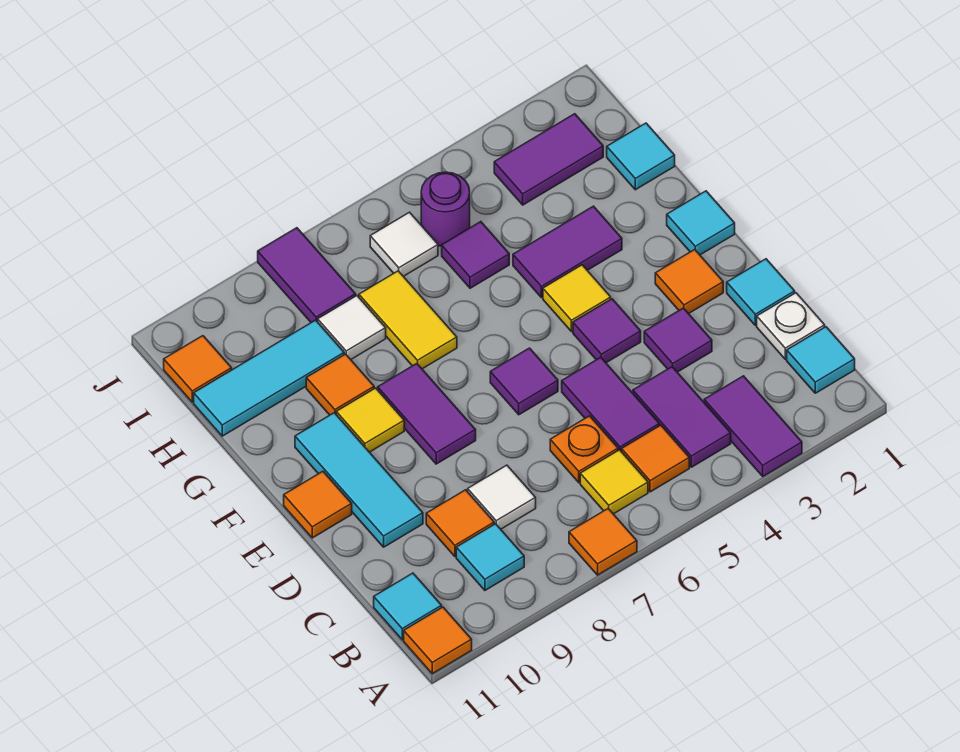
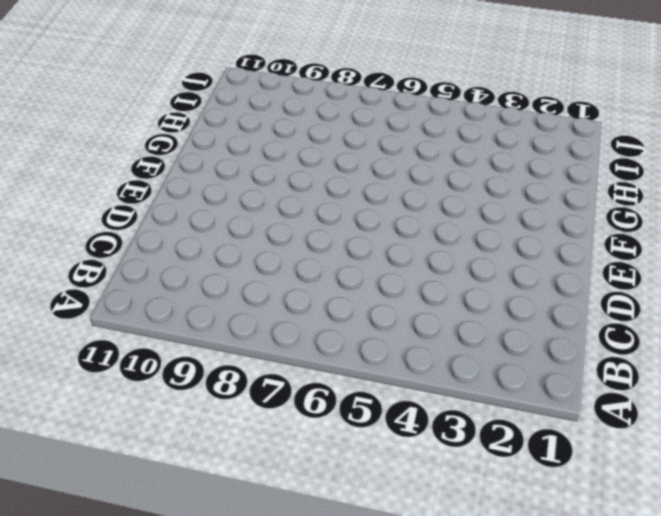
none -> purple tile A3:B3 level 1
none -> orange tile A7 level 1
none -> orange tile A11 level 1
none -> cyan tile B1 level 1

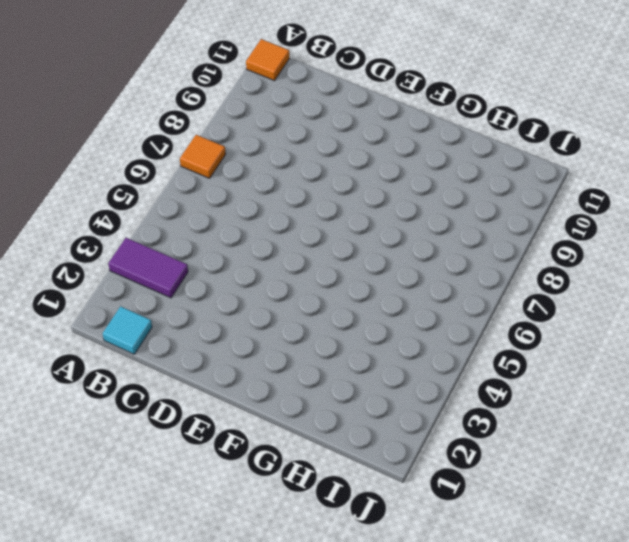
none -> purple tile B4:C4 level 1
none -> orange tile B5 level 1
none -> yellow tile B6 level 1
none -> cyan tile B9 level 1

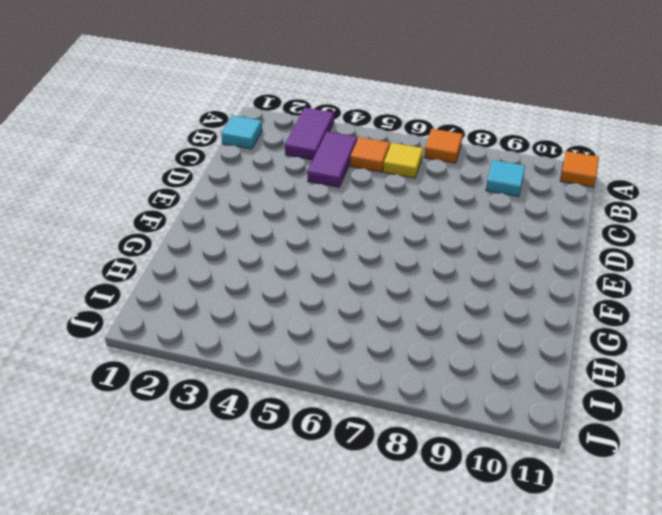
none -> cyan tile B11 level 1
none -> white plate C1 level 1
none -> purple tile C5:D5 level 1
none -> orange plate C6 level 1

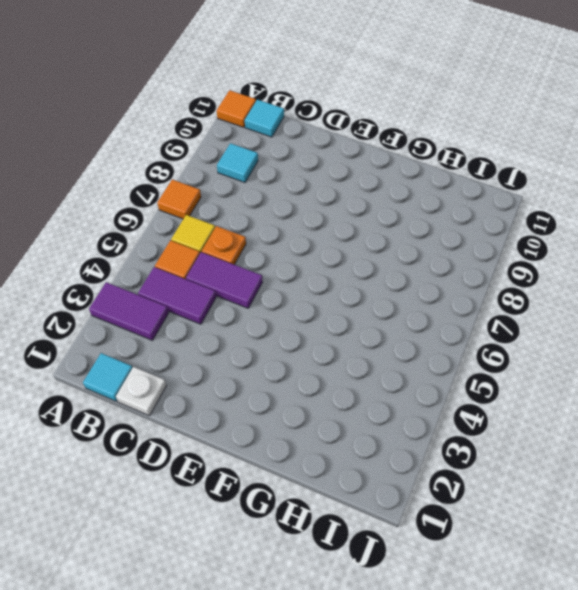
none -> white tile C8 level 1
none -> orange tile C9 level 1
none -> cyan tile D1 level 1
none -> purple tile D3 level 1

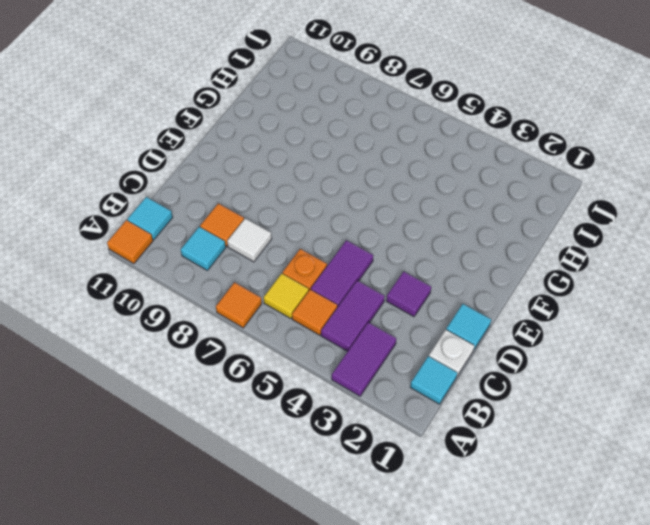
none -> cyan tile D10:F10 level 1
none -> orange tile E2 level 1
none -> purple tile E4 level 1
none -> purple tile E6 level 1

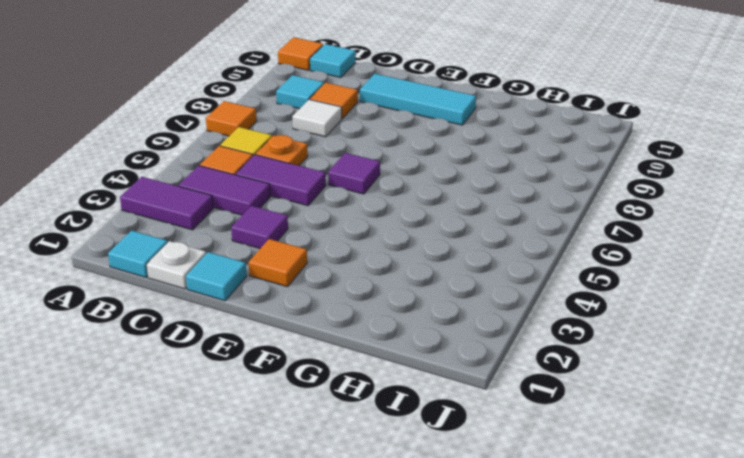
none -> purple tile E4 level 1
none -> purple tile E8:F8 level 1
none -> orange tile E11 level 1
none -> cyan tile F1 level 1

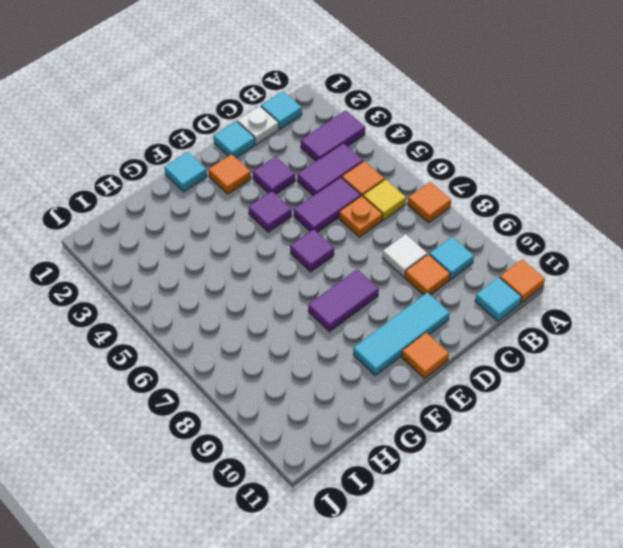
none -> yellow tile F4 level 1
none -> yellow tile F9 level 1
none -> purple tile G3:G4 level 1
none -> yellow tile G7:H7 level 1

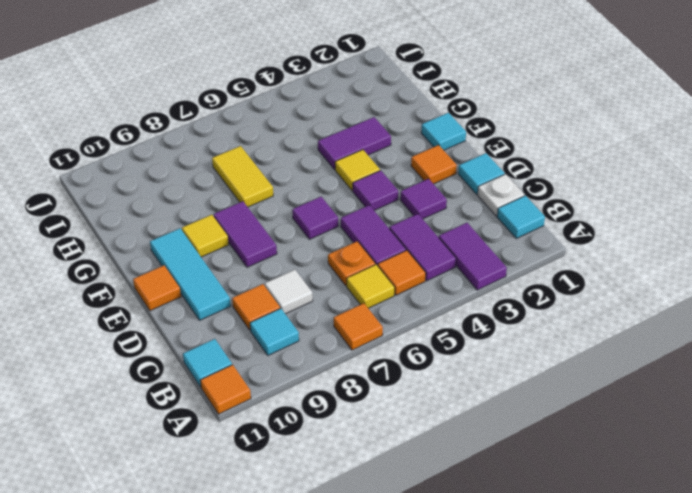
none -> orange tile G9 level 1
none -> cyan tile H1 level 1
none -> purple tile H5 level 1
none -> white tile H8 level 1

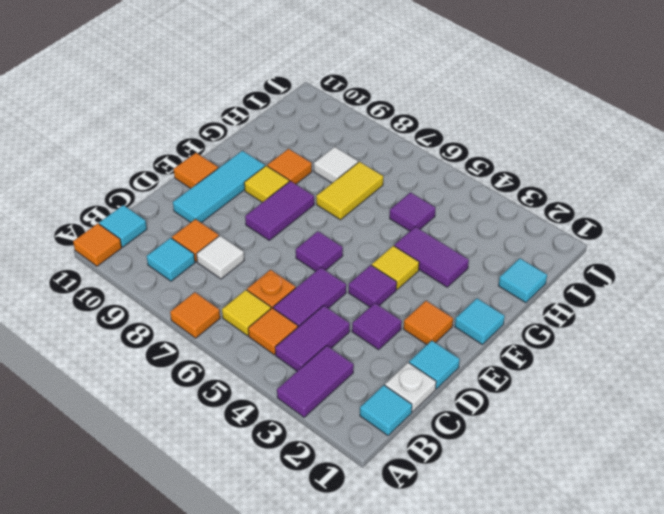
none -> cyan tile H9:H11 level 1
none -> purple tile I2:I3 level 1
none -> purple round brick I5 level 1
none -> white tile I6 level 1

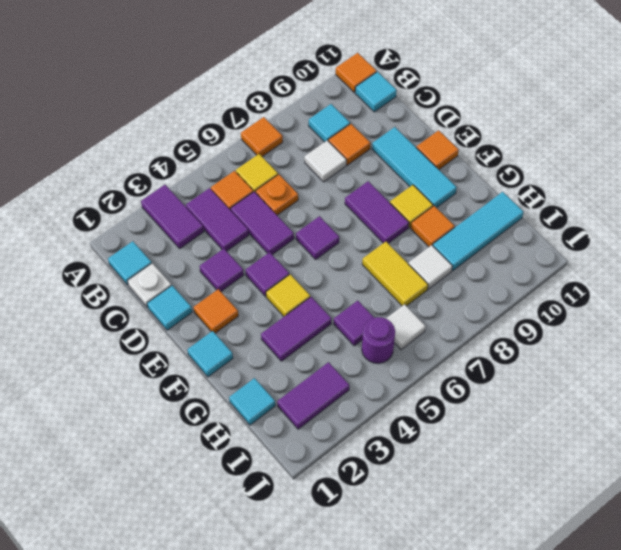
none -> purple tile I8:J8 level 1
none -> orange tile I11 level 1

